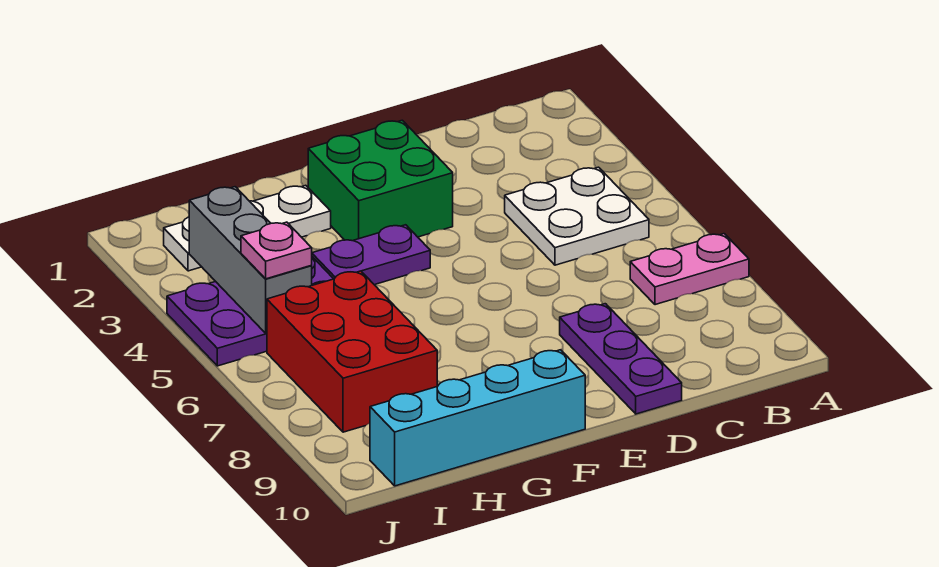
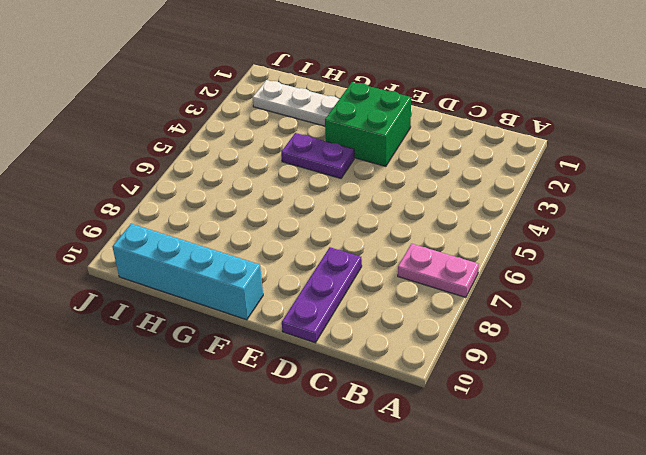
none -> white plate B4:C5 level 1
none -> purple plate H4:J5 level 1

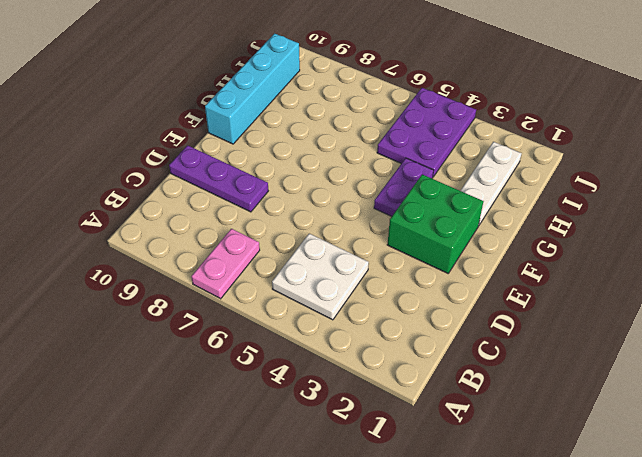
none -> red brick H6:I8 level 1
none -> grey brick I3:I5 level 2

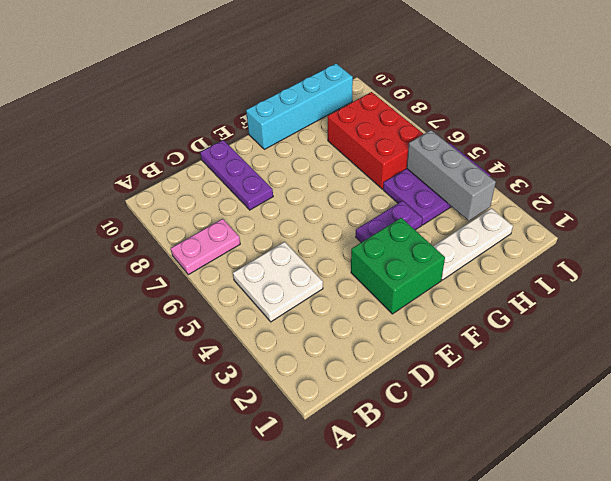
none -> pink plate I5 level 3

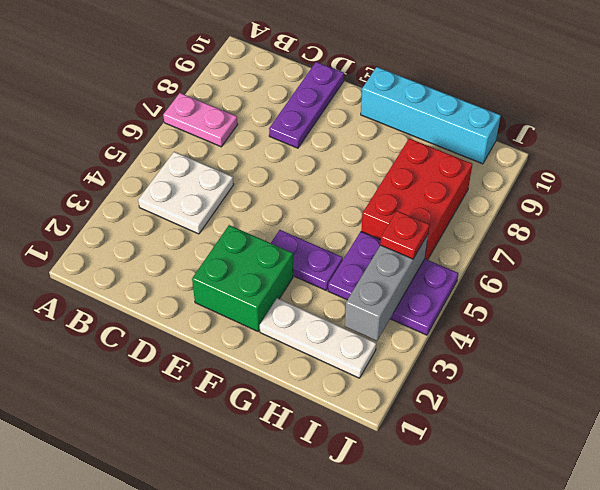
red plate I5 level 3 -> pink plate I5 level 3

